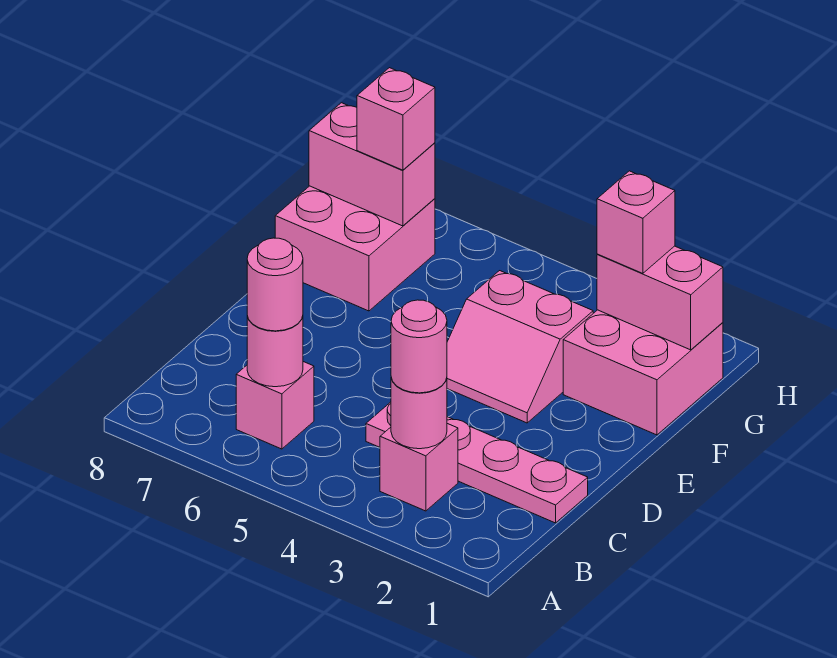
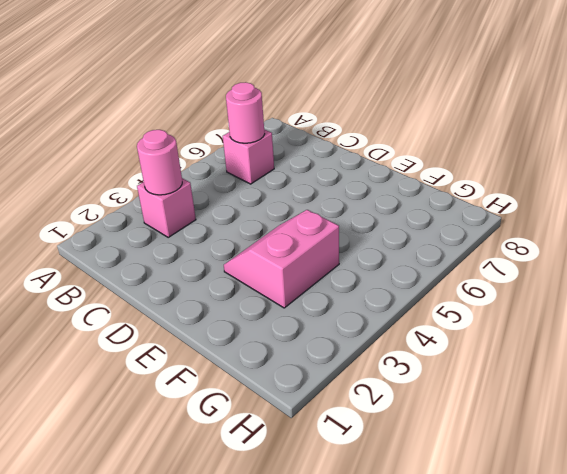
none -> pink plate C1:C4 level 1
none -> pink brick F1:G2 level 1
none -> pink brick F7:G8 level 1

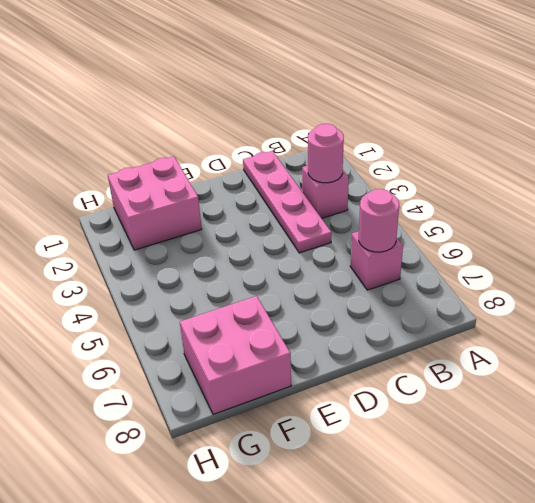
none -> pink slope E3:F4 level 1 top F
none -> pink brick G1:G2 level 2
none -> pink brick G7:G8 level 2

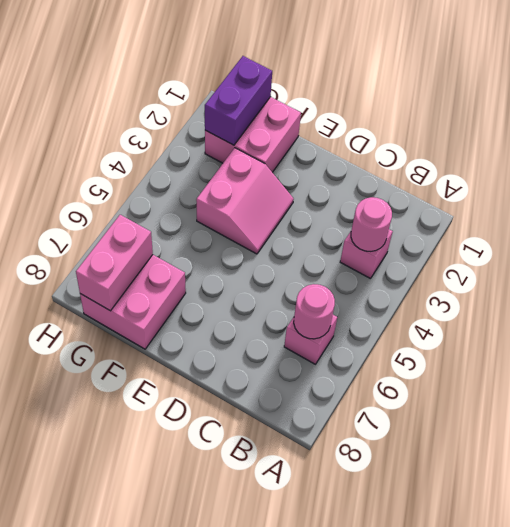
purple brick G1:G2 level 2 -> pink brick G1:G2 level 2
none -> pink plate C1:C4 level 1
none -> pink round brick B3 level 3
none -> pink round brick B6 level 3

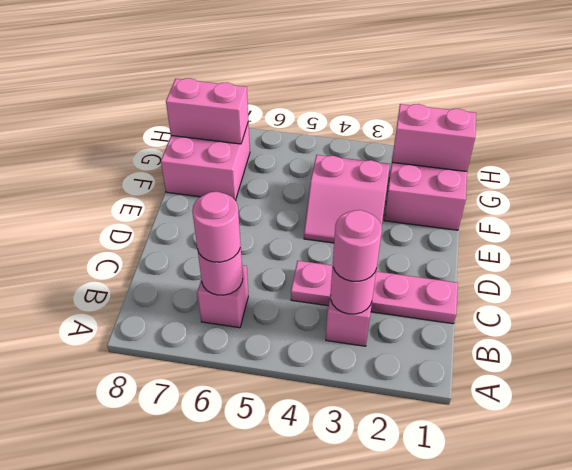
none -> pink brick G2 level 3
none -> pink brick G7 level 3

